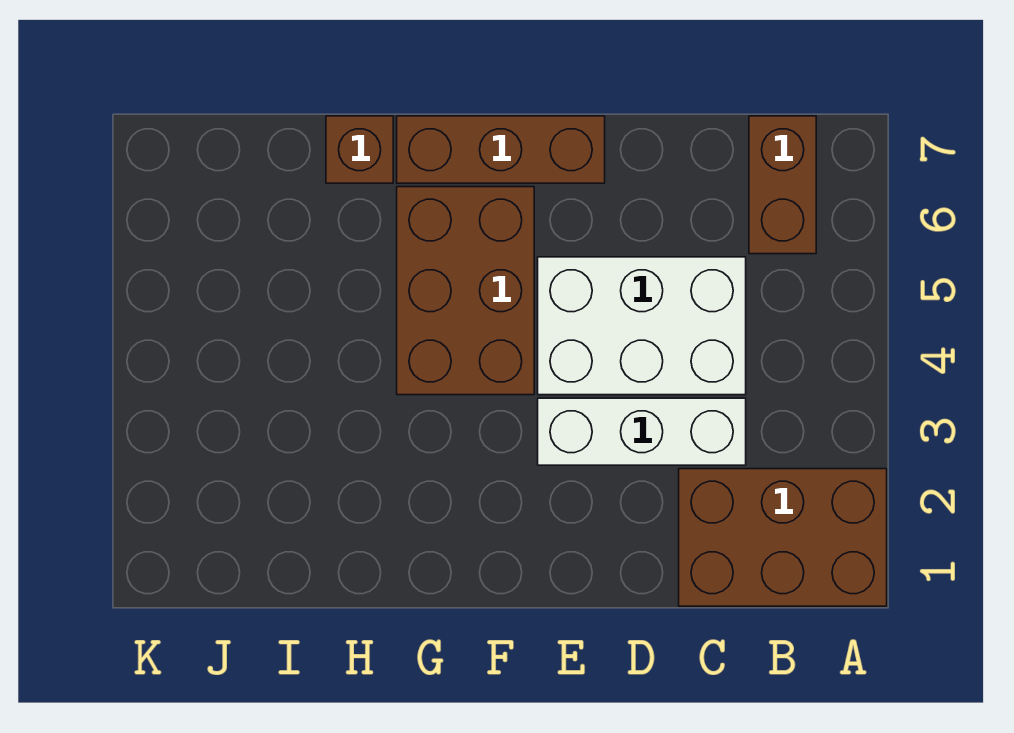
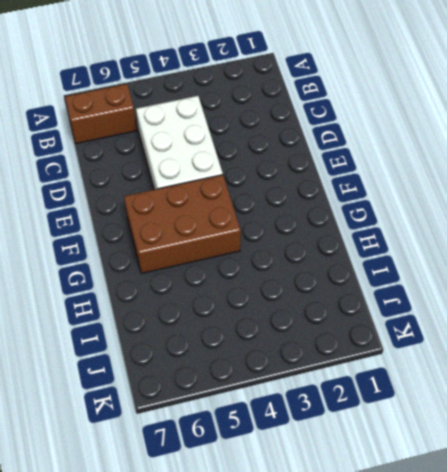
none -> brown brick A1:C2 level 1
none -> white brick C3:E3 level 1

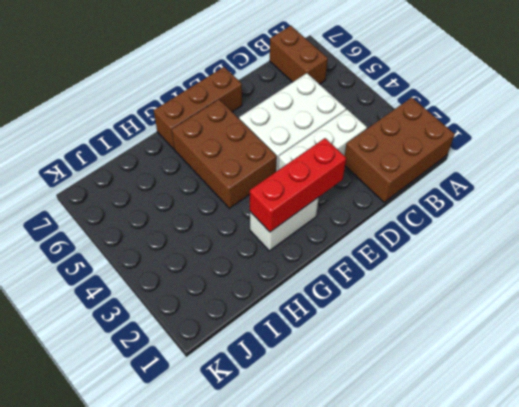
red brick E2:G2 level 2 -> none
white brick F2:G2 level 1 -> none
none -> brown brick H7 level 1

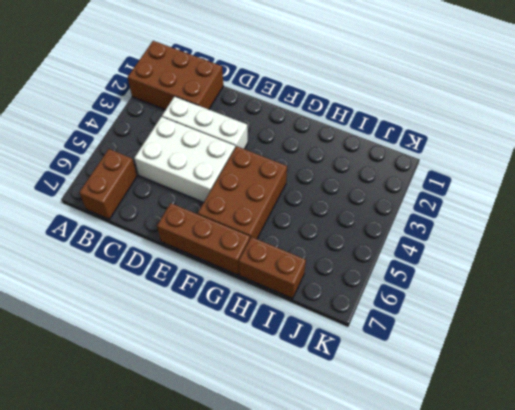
brown brick H7:I7 level 1 -> brown brick H7 level 1

